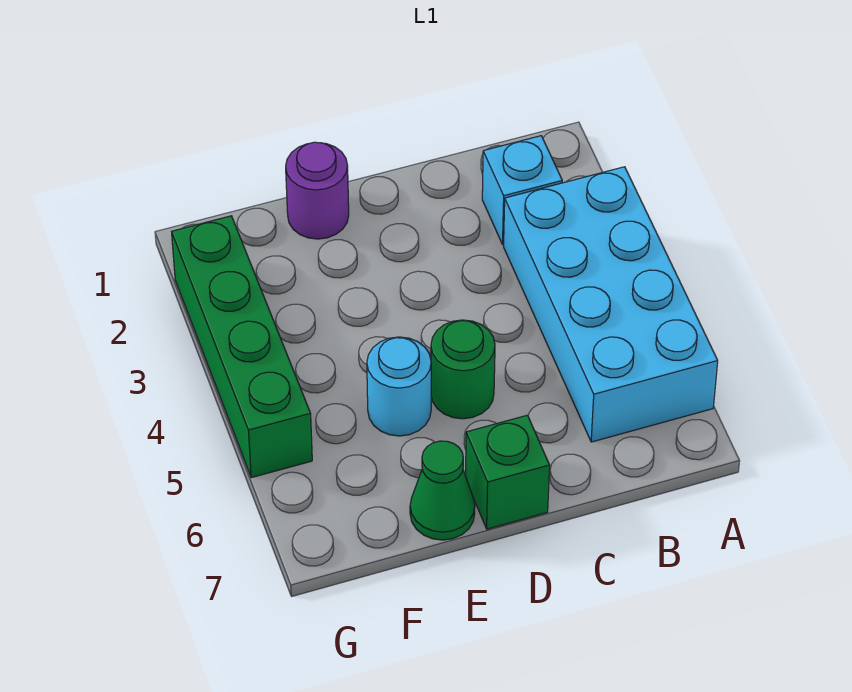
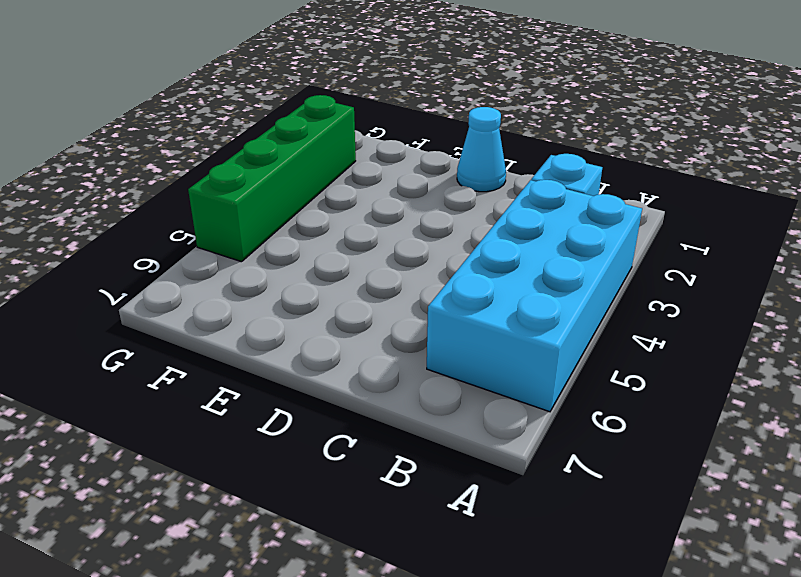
cyan cone D1 level 1 -> none
none -> green round brick D5 level 1
none -> green brick D7 level 1

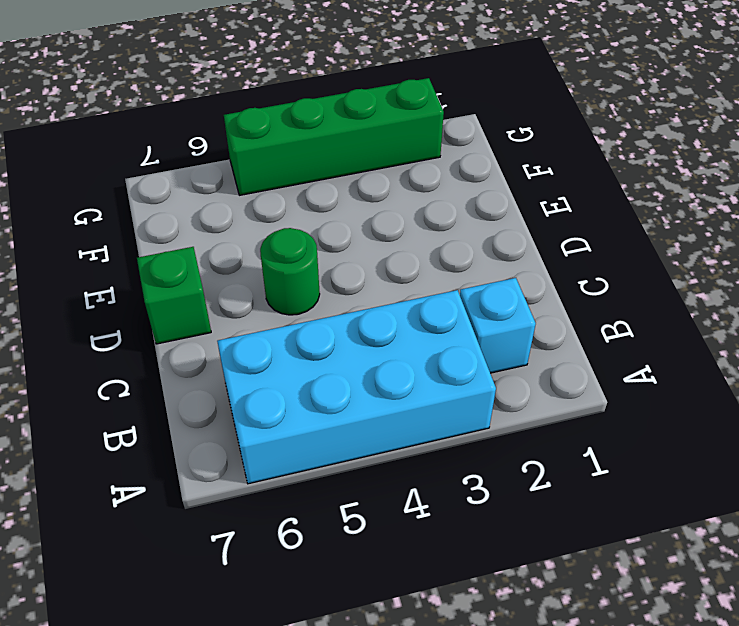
none -> purple round brick E1 level 1
none -> cyan round brick E5 level 1

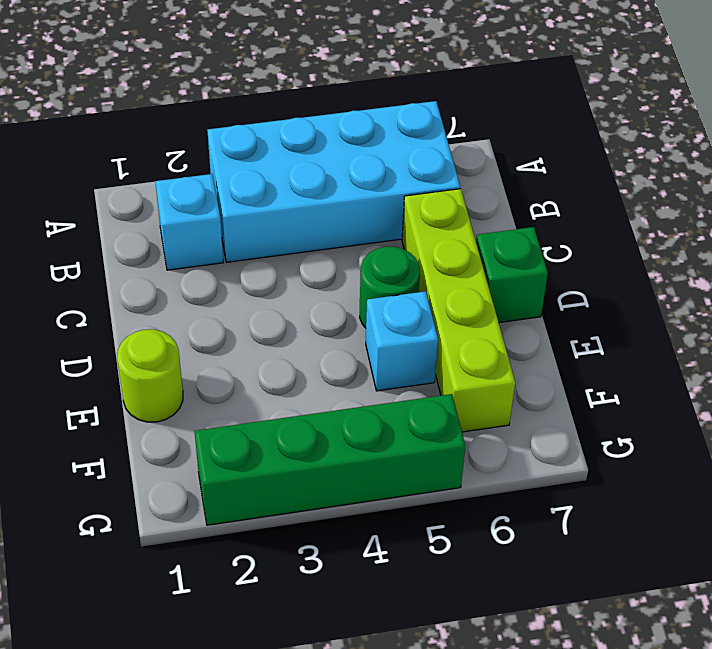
lime brick C6:F6 level 1 -> none
lime round brick E1 level 1 -> purple round brick E1 level 1
cyan brick E5 level 1 -> cyan round brick E5 level 1
none -> green cone E7 level 1

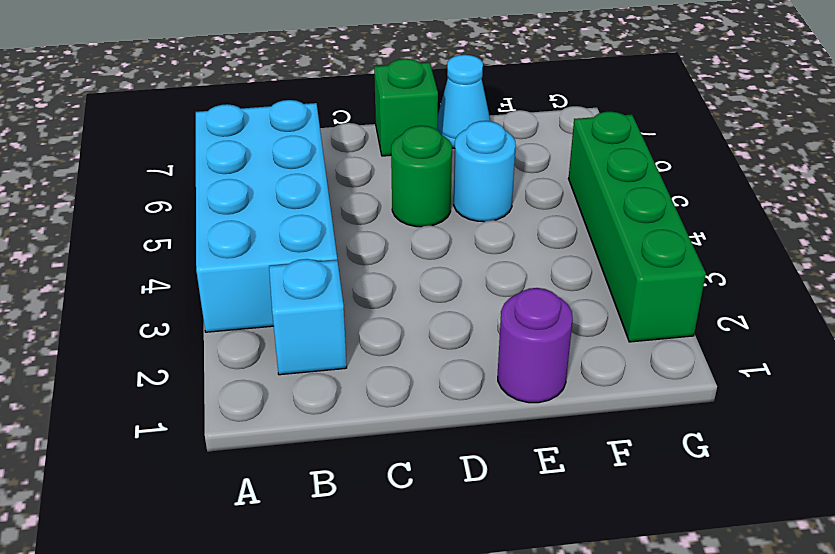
cyan cone E7 level 1 -> green cone E7 level 1

